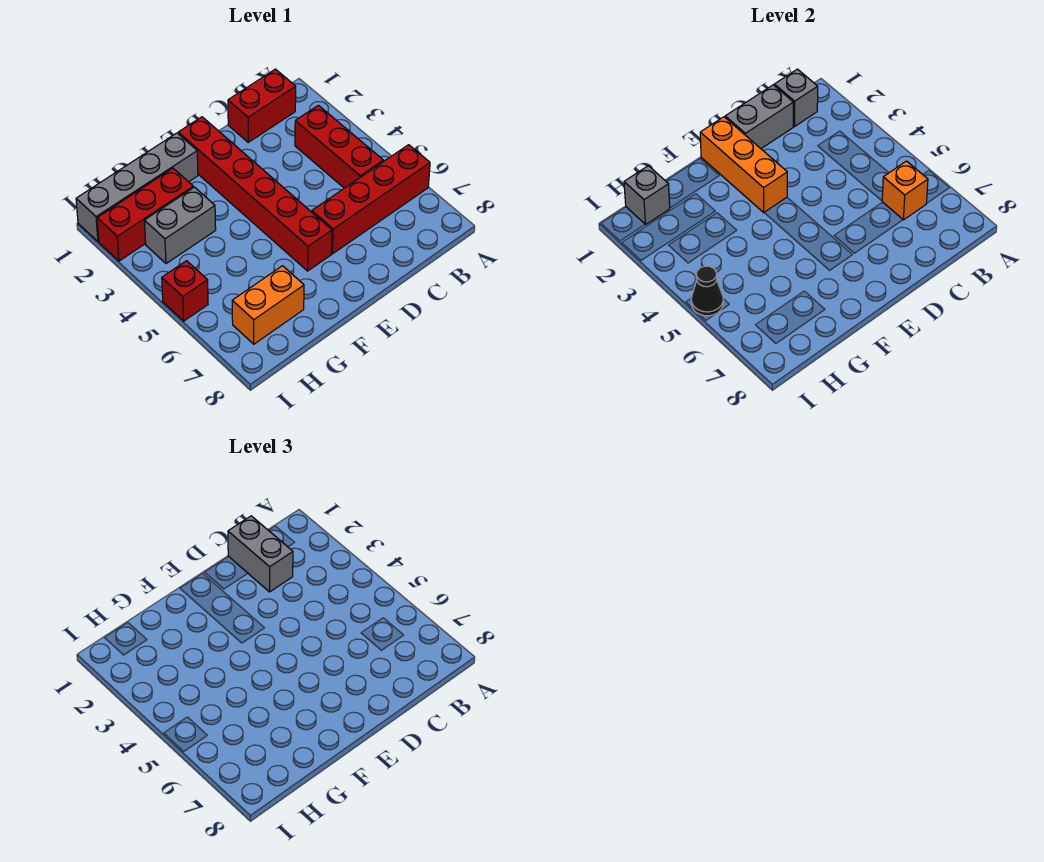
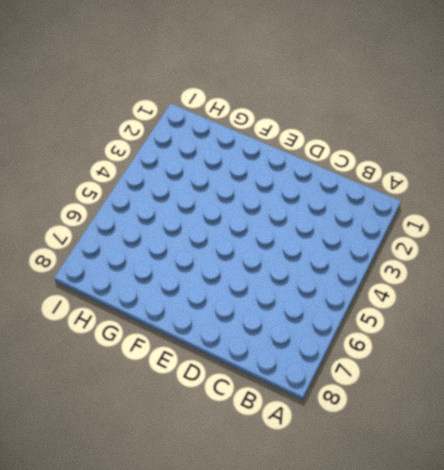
none -> red brick A6:D6 level 1
none -> red brick B1:C1 level 1
none -> red brick B3:B5 level 1

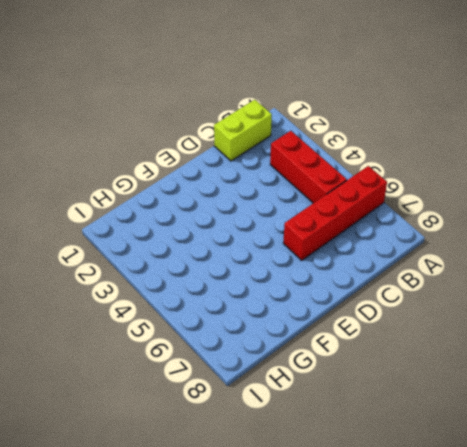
lime brick B1:C1 level 1 -> red brick B1:C1 level 1
none -> red brick E1:E6 level 1
none -> grey brick F1:I1 level 1
none -> red brick G2:I2 level 1

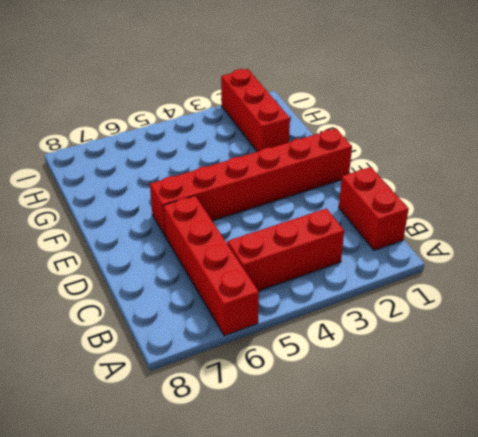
none -> grey brick F1:I1 level 1
none -> grey brick G3:H3 level 1
none -> orange brick G7:H7 level 1

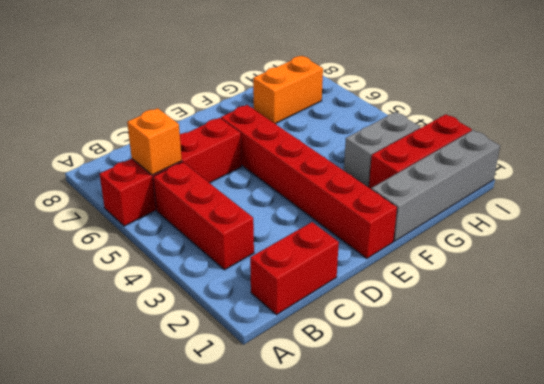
none -> red brick I5 level 1
none -> grey brick B1 level 2
none -> grey brick C1:D1 level 2

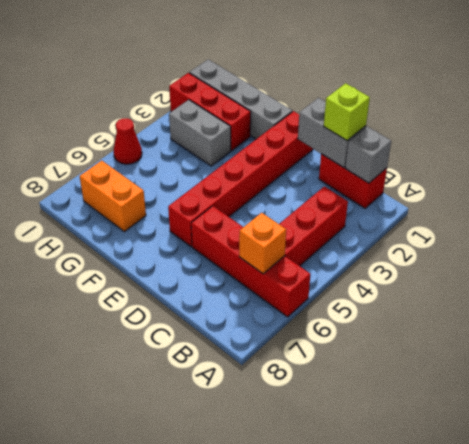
lime brick C1 level 3 -> grey brick C1:C2 level 3
red cone I5 level 1 -> red brick I5 level 1
none -> orange brick E1:E3 level 2
none -> grey brick H1 level 2
none -> black cone I5 level 2

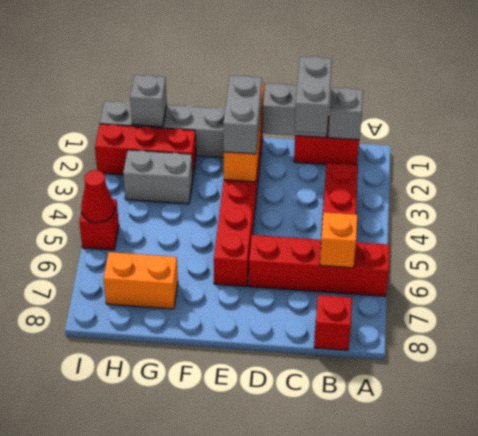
red brick B8 level 1 -> none
grey brick E2:E3 level 3 -> none
red cone I5 level 2 -> black cone I5 level 2

